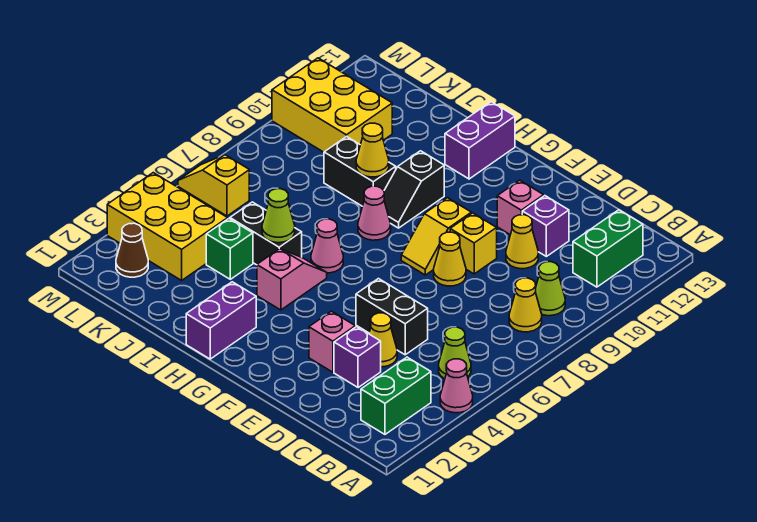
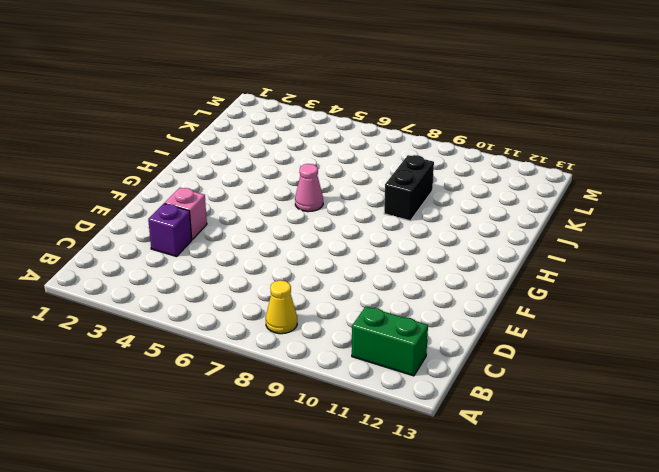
none -> pink cone A4 level 1
none -> green brick B2:B3 level 1
none -> lime cone B5 level 1
none -> lime cone B9 level 1

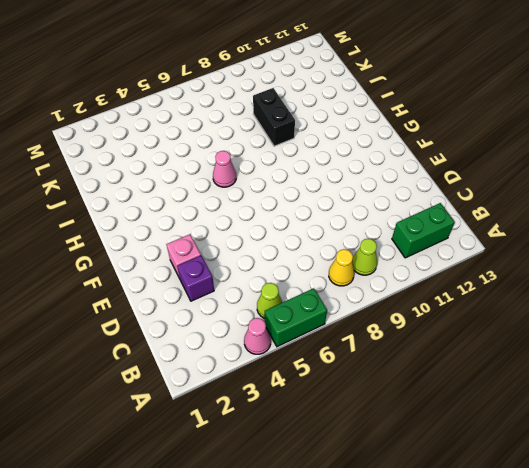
green brick A5:A6 level 1 -> green brick B2:B3 level 1
none -> yellow cone D4 level 1
none -> black brick D5:E5 level 1
none -> yellow cone D10 level 1
none -> purple brick D11 level 1

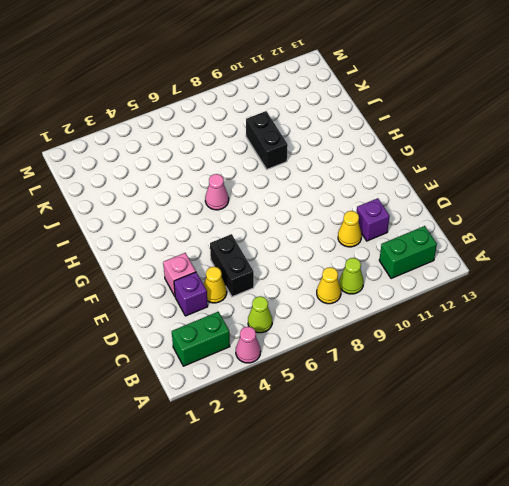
none -> yellow cone E8 level 1
none -> yellow brick E9 level 1
none -> pink brick E11 level 1
none -> yellow slope F8:F9 level 1 top 9

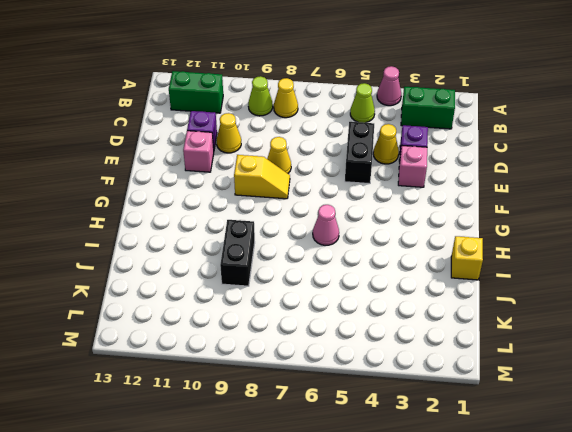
yellow brick I1 level 1 -> yellow brick E9 level 1
none -> purple brick H1:H2 level 1
none -> pink slope H4:H5 level 1 top 4
none -> pink cone H8 level 1
none -> black slope H9:H10 level 1 top 10

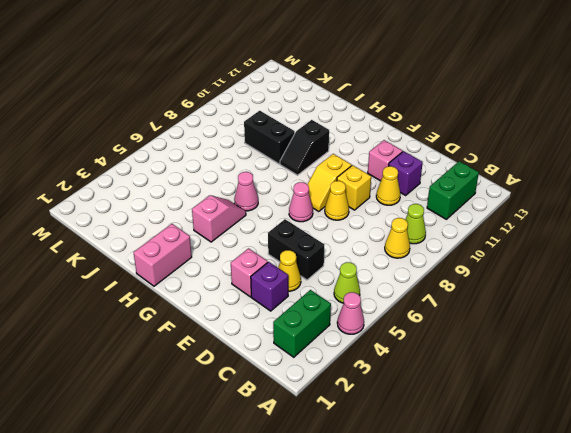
pink cone F7 level 1 -> pink cone H8 level 1
pink brick H1:H2 level 1 -> purple brick H1:H2 level 1
none -> purple brick H12:H13 level 1
none -> black brick I5:J5 level 1
none -> green brick J4 level 1
none -> yellow brick K3:M4 level 1

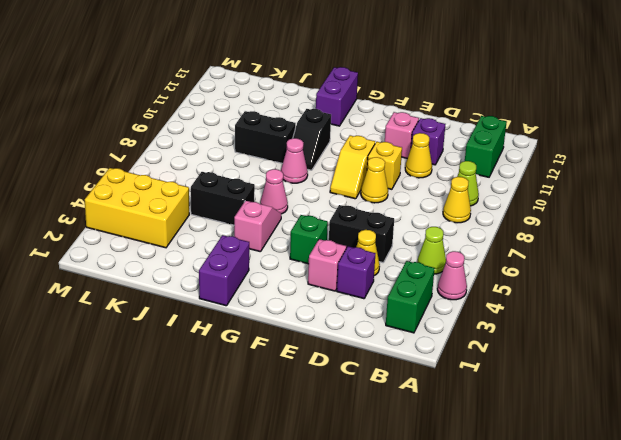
green brick F4 level 1 -> green brick J4 level 1
none -> yellow brick K10:M11 level 1
none -> brown cone L2 level 1
none -> yellow slope L6:M6 level 1 top L
none -> lime cone I5 level 2

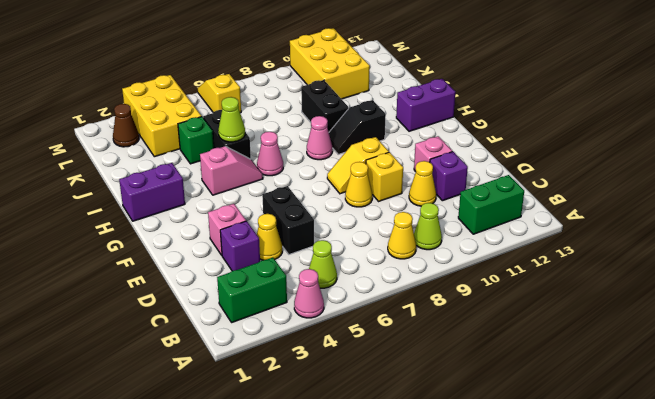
none -> yellow cone I9 level 2

